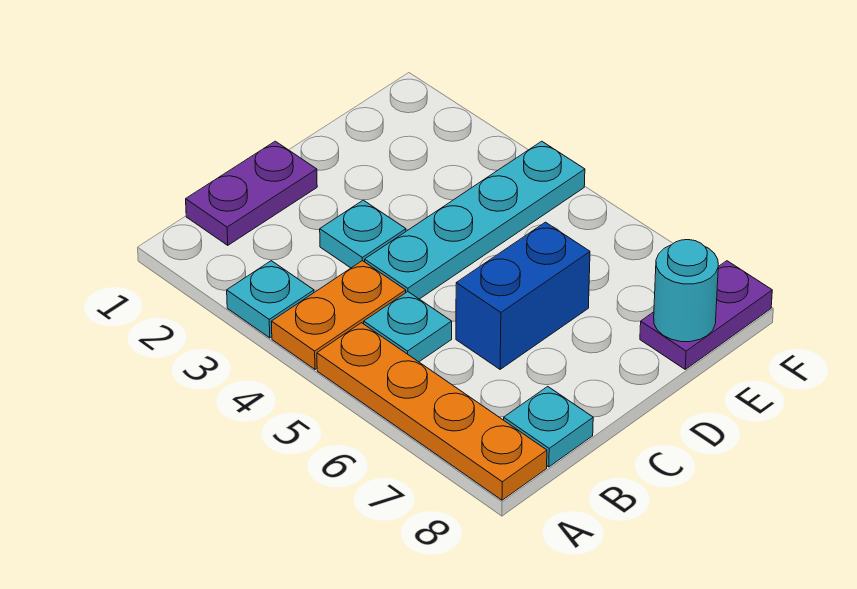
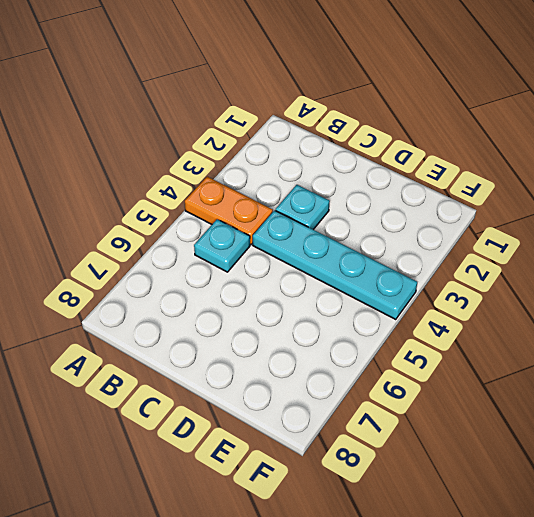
none -> cyan plate A3 level 1
none -> orange plate A5:A8 level 1

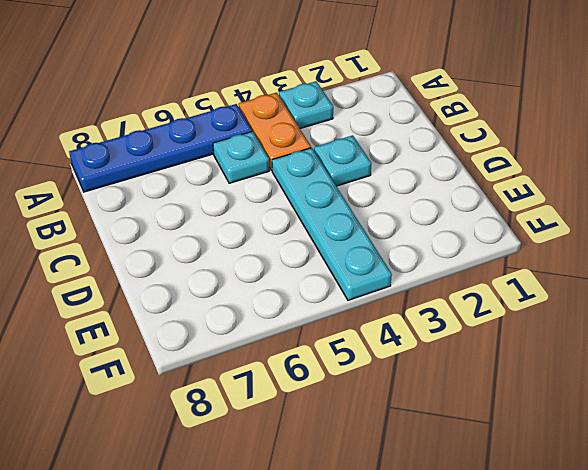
blue plate A5:A8 level 1 -> orange plate A5:A8 level 1
none -> purple plate B1:C1 level 1
none -> cyan plate B8 level 1

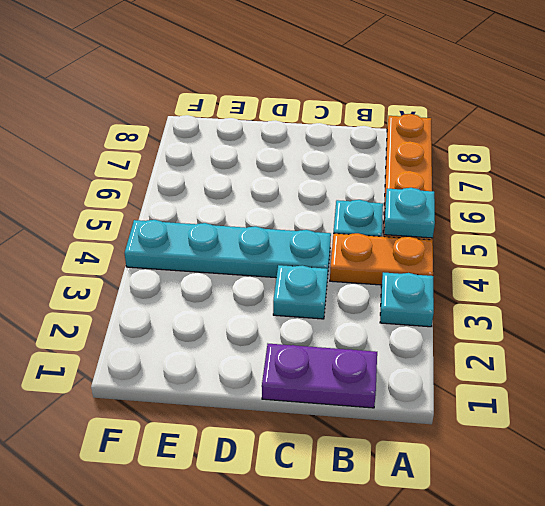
cyan plate A5 level 2 -> cyan plate B8 level 1
none -> blue brick C6:D6 level 1
none -> purple plate E8:F8 level 1

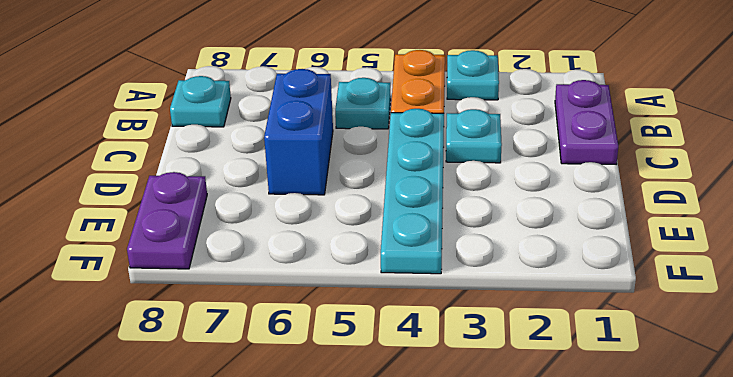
none -> orange plate A5:A8 level 1
none -> cyan round brick E8 level 2

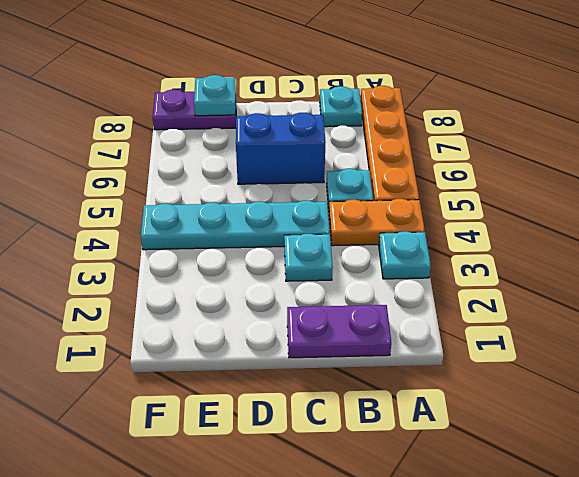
cyan plate E8 level 2 -> cyan round brick E8 level 2

